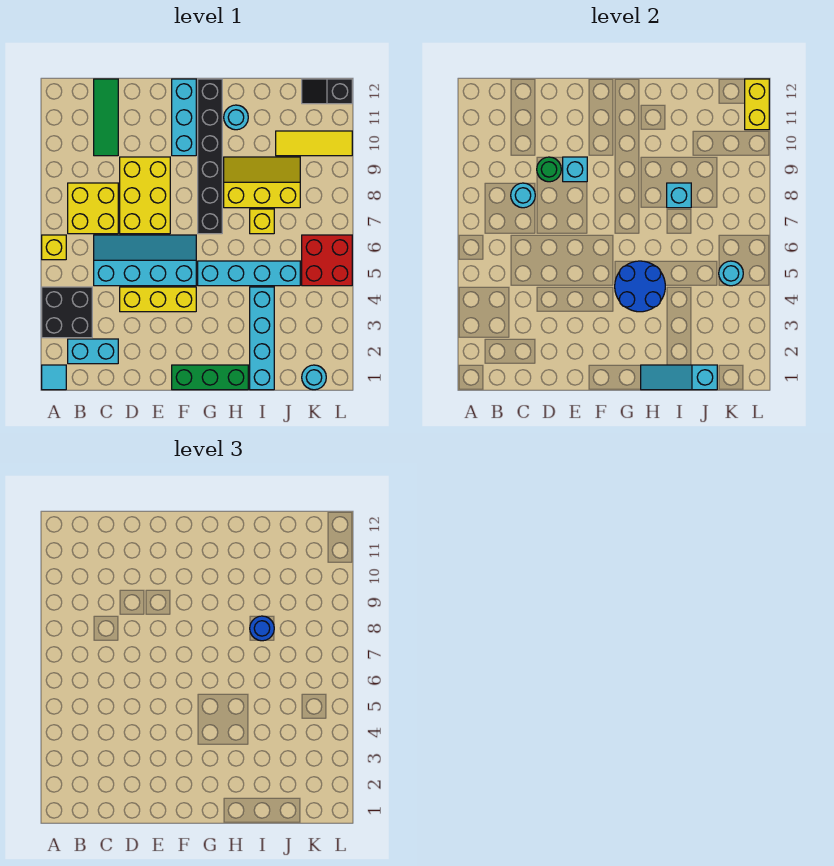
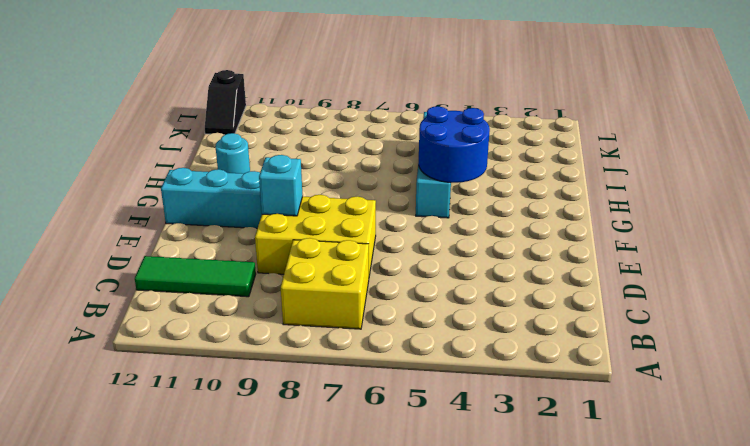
none -> cyan tile A1 level 1
none -> black brick A3:B4 level 1
none -> yellow brick A6 level 1
none -> cyan brick B2:C2 level 1

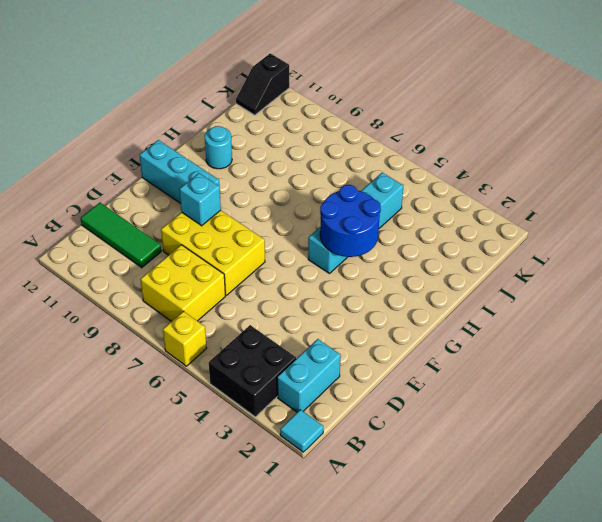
none -> cyan slope C5:F6 level 1 top 5
none -> yellow brick D4:F4 level 1
none -> green brick F1:H1 level 1
none -> black brick G7:G12 level 1

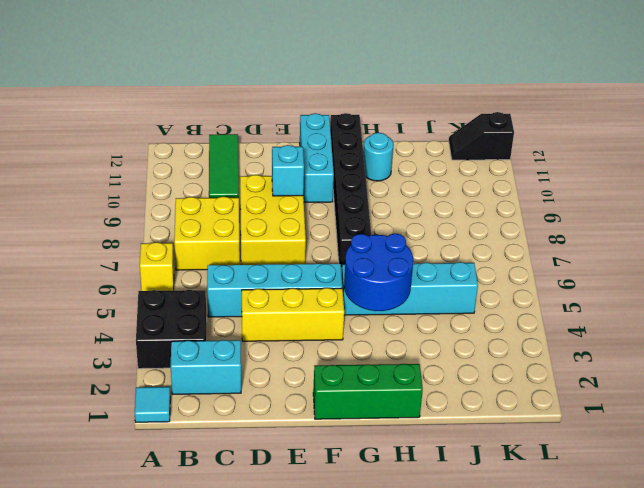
none -> yellow slope H8:J9 level 1 top 8
none -> cyan brick I1:I4 level 1
none -> yellow brick I7 level 1
none -> yellow tile J10:L10 level 1

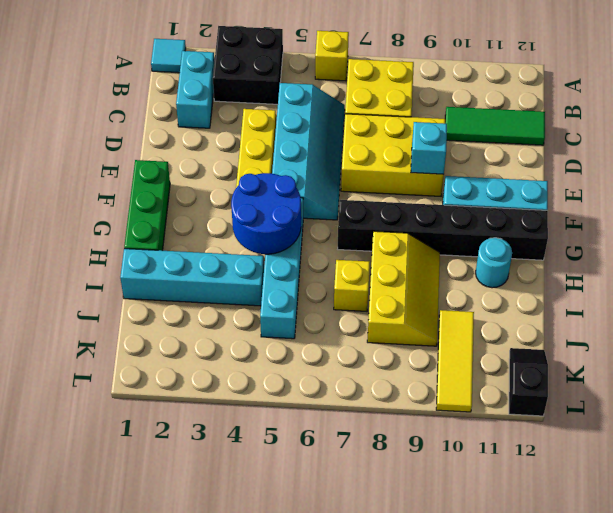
none -> cyan round brick K1 level 1
none -> red brick K5:L6 level 1
none -> cyan round brick C8 level 2
none -> green round brick D9 level 2

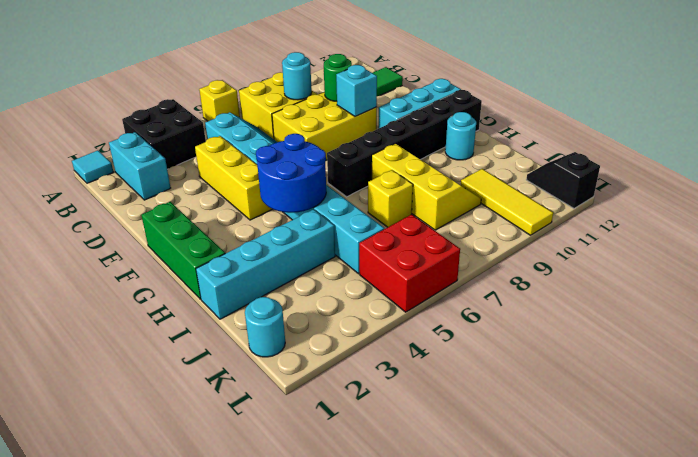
none -> cyan slope H1:J1 level 2 top J
none -> cyan brick I8 level 2
none -> cyan round brick K5 level 2
none -> yellow brick L11:L12 level 2

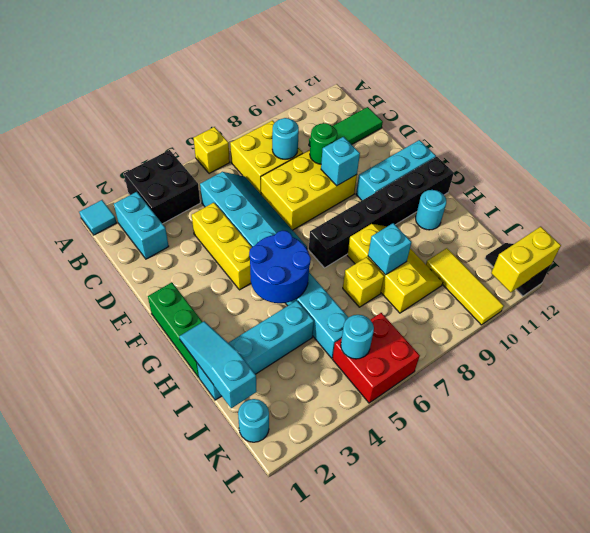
none -> blue round brick I8 level 3

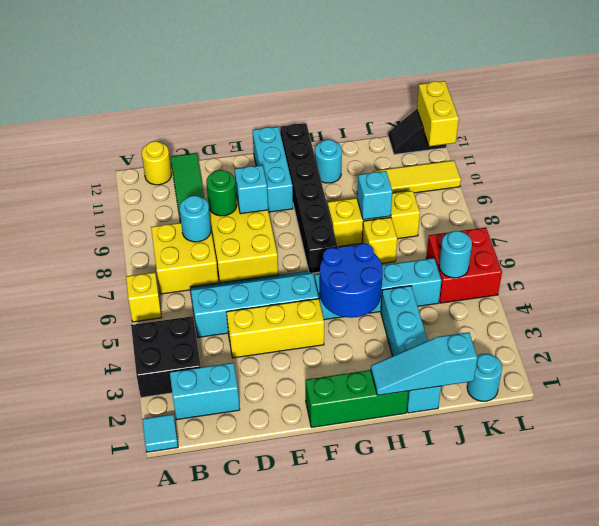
yellow round brick B12 level 1 -> none
none -> blue round brick I8 level 3

